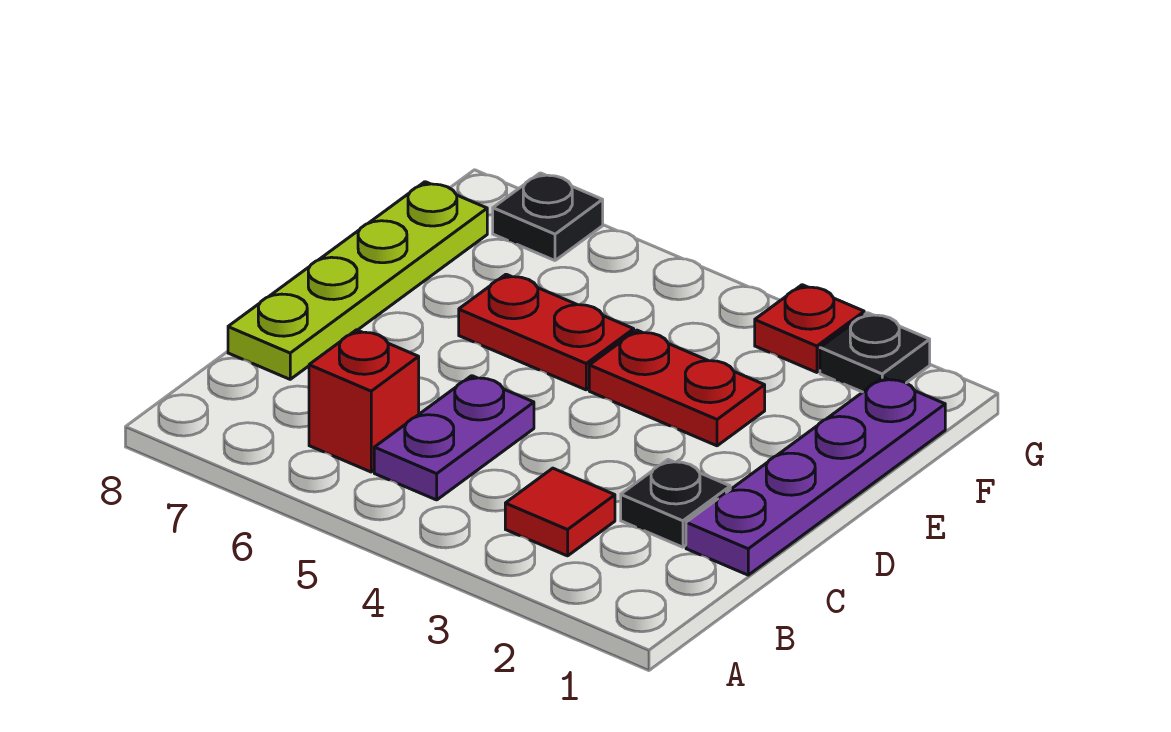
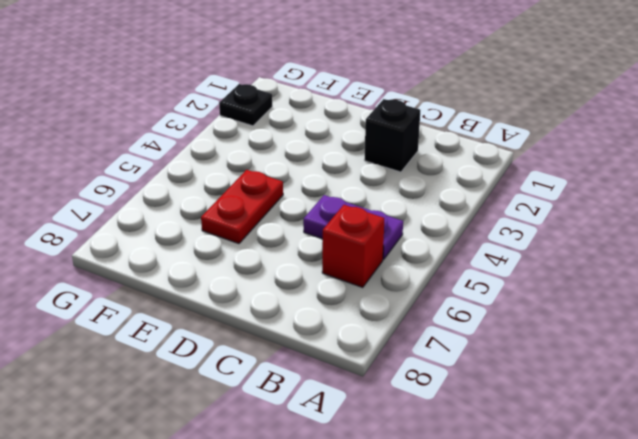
black brick C2 level 1 -> black plate C2 level 1
none -> red tile B3 level 1
none -> purple plate C1:F1 level 1

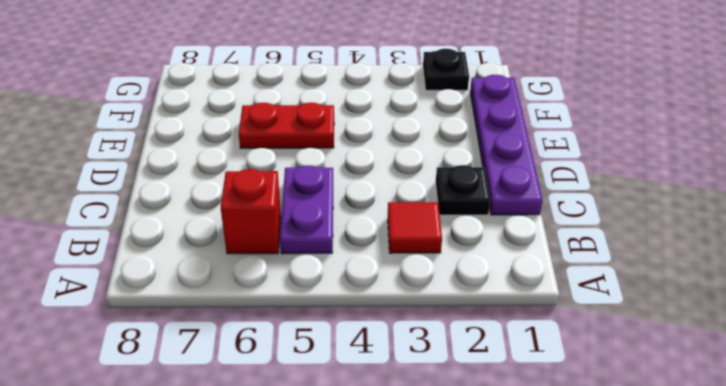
none -> lime plate C8:F8 level 1
none -> red plate E3:E4 level 1

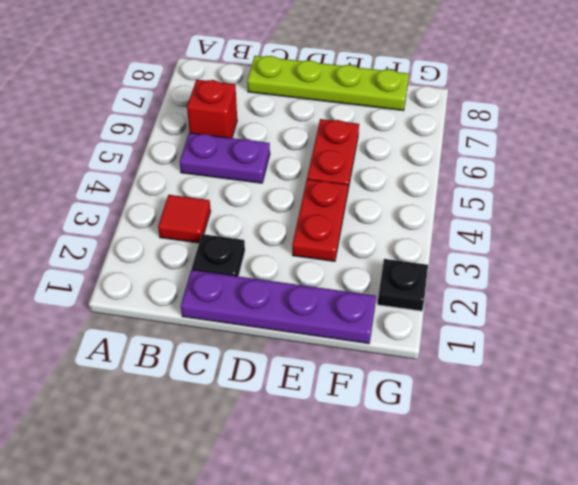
none -> red plate G3 level 1
none -> black plate G7 level 1

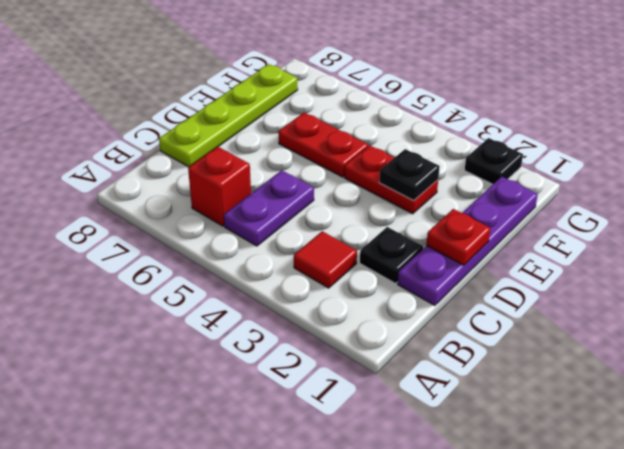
red plate D1 level 2 -> red plate G3 level 1
black plate E3 level 2 -> black plate G7 level 1

